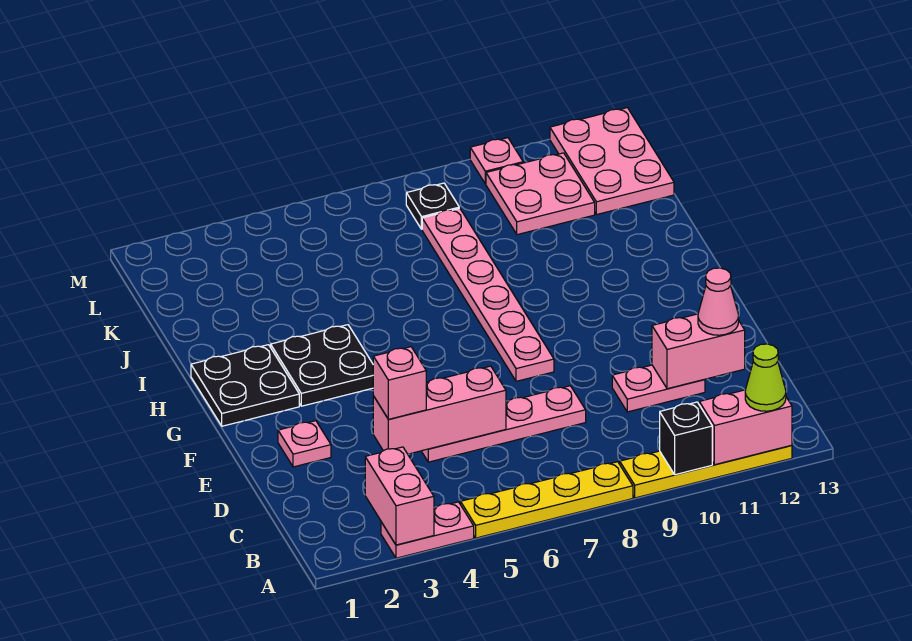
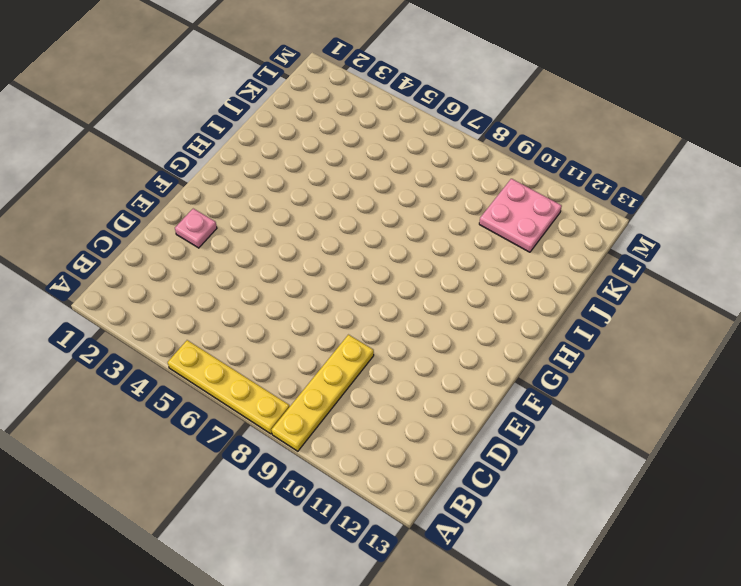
yellow plate A9:D9 level 1 -> yellow plate A9:A12 level 1
none -> pink plate A3:A4 level 1
none -> pink plate D5:D8 level 1
none -> pink plate D10:D11 level 1

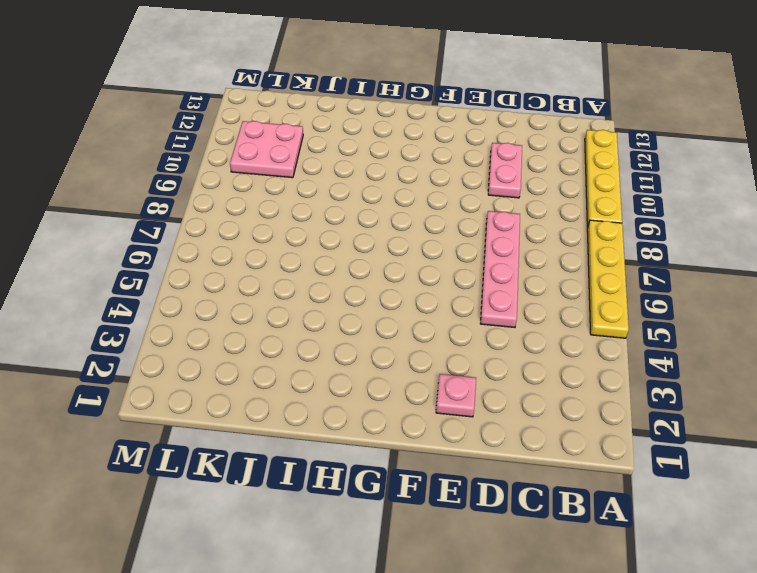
none -> pink plate A3:A4 level 1
none -> pink plate F8:K8 level 1
none -> black plate G1:H2 level 1

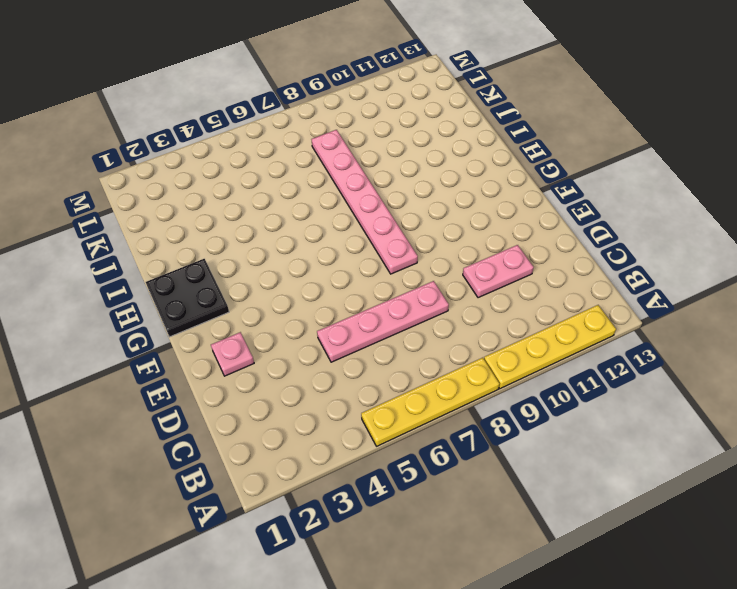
none -> pink plate A3:A4 level 1
none -> black plate G3:H4 level 1
none -> pink plate K10:L11 level 1

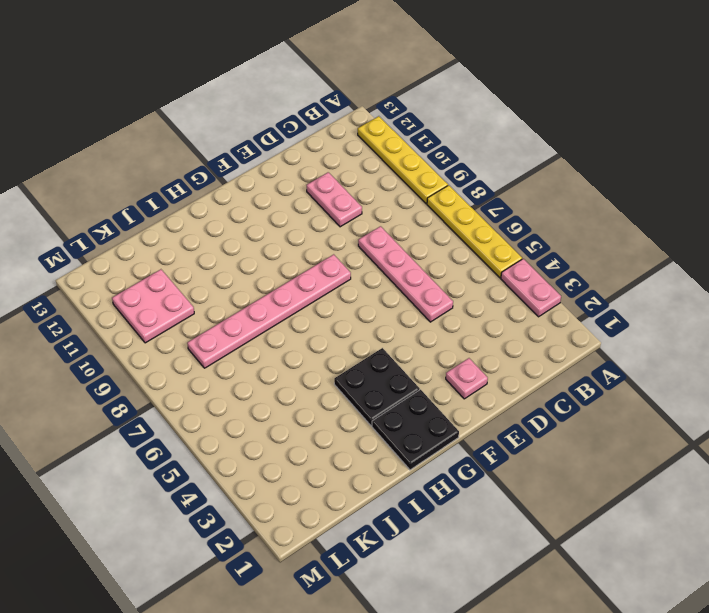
none -> pink plate K12:M13 level 1
none -> black plate L8 level 1
none -> pink plate M10 level 1

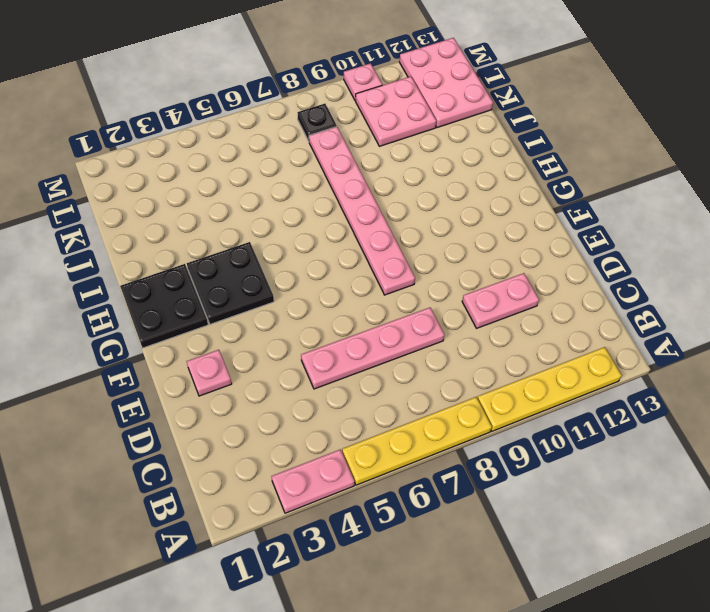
none -> pink brick A3:B3 level 2
none -> black brick A10 level 2
none -> pink brick A11:A12 level 2

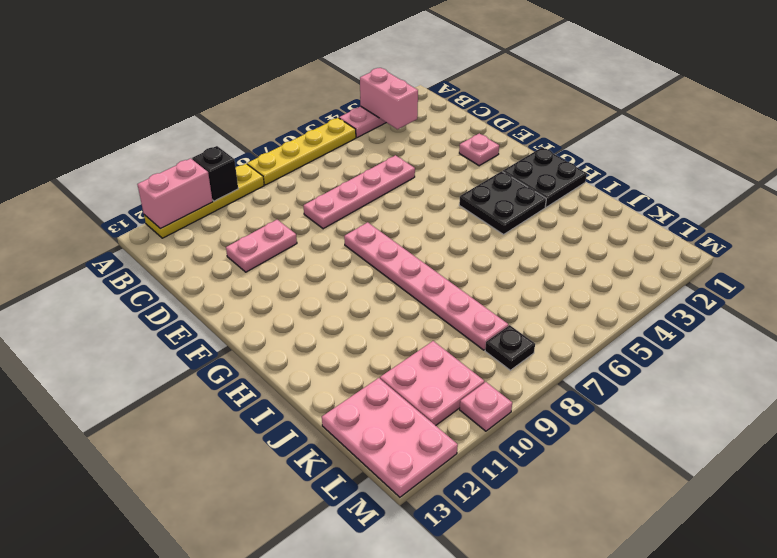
none -> pink brick D4:D6 level 2
none -> pink brick D11:D12 level 2
none -> lime cone A12 level 3

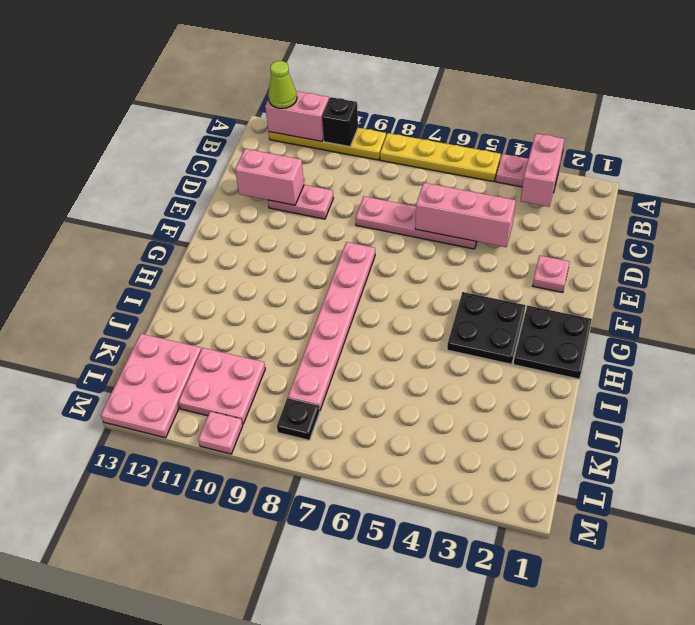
none -> pink brick D4 level 3
none -> pink cone D12 level 3

